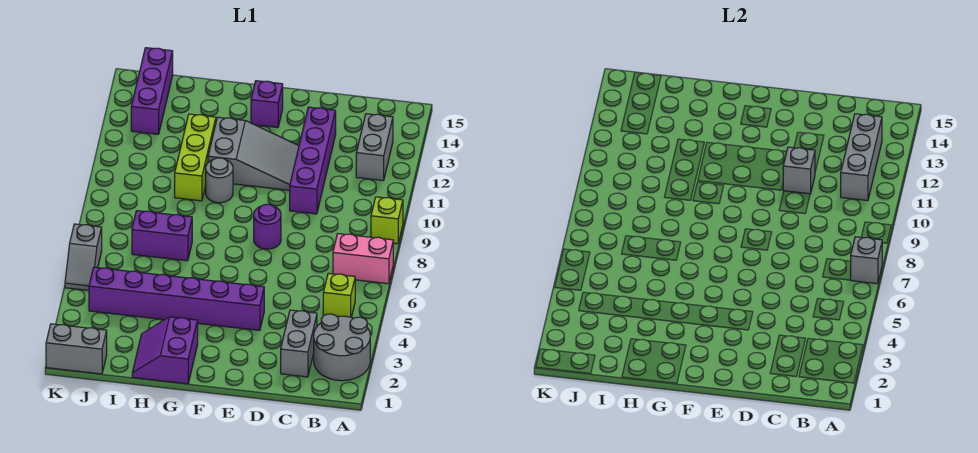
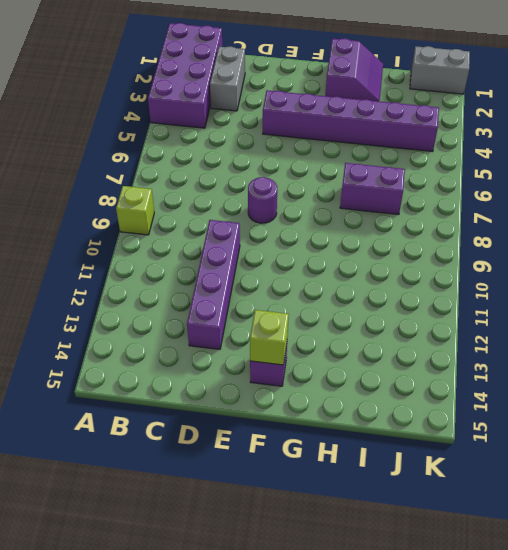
purple brick A1:B4 level 1 -> grey round brick A2:B3 level 1
lime brick F14 level 2 -> lime brick B5 level 1
none -> pink brick A7:B7 level 1
none -> grey brick B12:B13 level 1
none -> grey slope E11:G12 level 1 top G

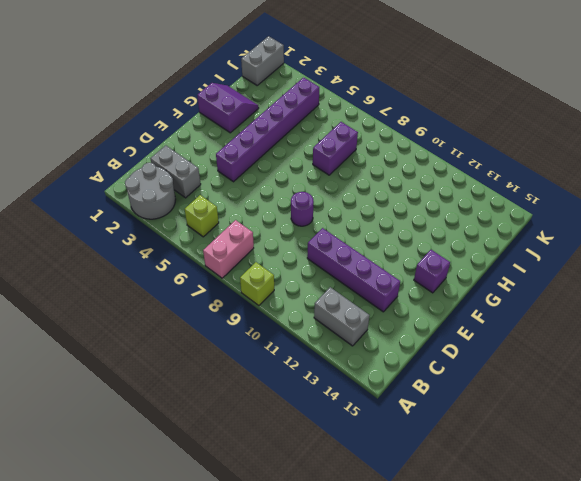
none -> grey slope E11:G12 level 1 top G
none -> grey round brick G10 level 1
none -> lime brick H10:H12 level 1

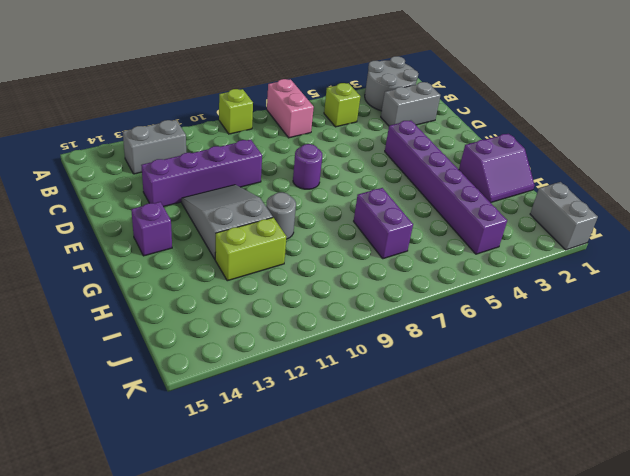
lime brick H11:H12 level 1 -> lime brick H10:H12 level 1
none -> purple brick J13:J15 level 1
none -> grey slope K5:K6 level 1 top 6
none -> grey brick A7 level 2

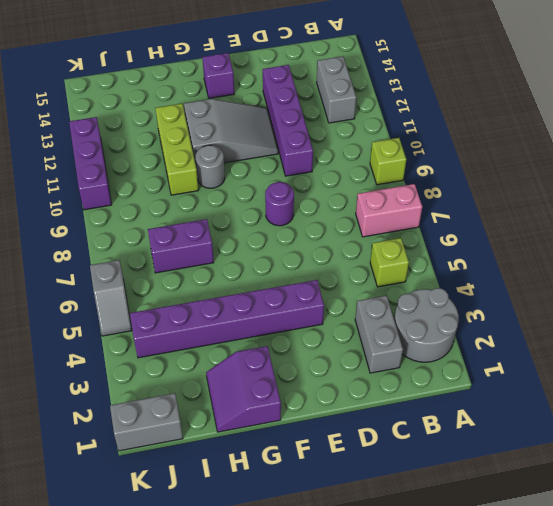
purple brick K10:K12 level 1 -> purple brick J13:J15 level 1
none -> grey brick A7 level 2
none -> grey brick B11:B13 level 2
none -> grey brick D11 level 2

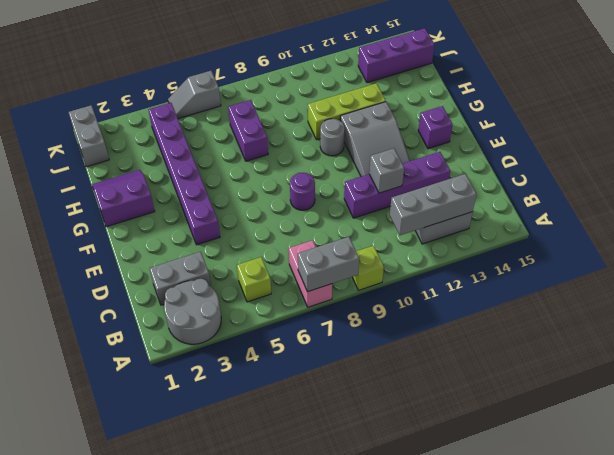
grey brick A7:A8 level 2 -> grey brick A7 level 2

